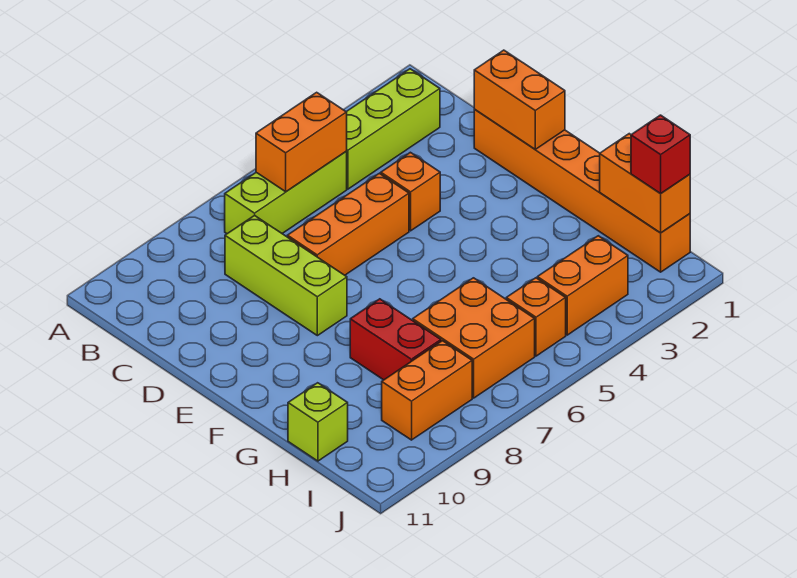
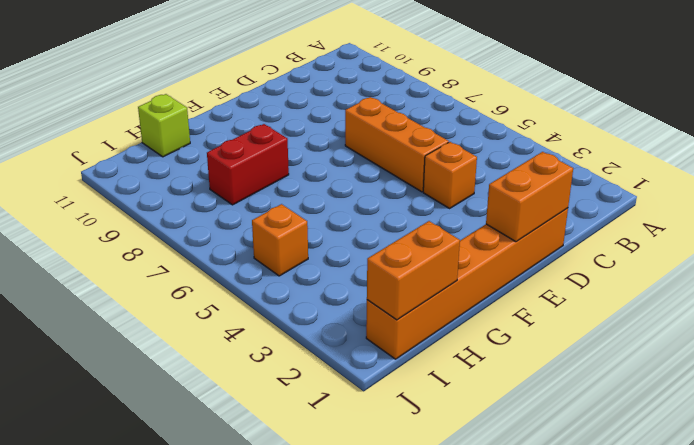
none -> lime brick B2:B4 level 1
none -> lime brick B5:B7 level 1
none -> lime brick C8:E8 level 1

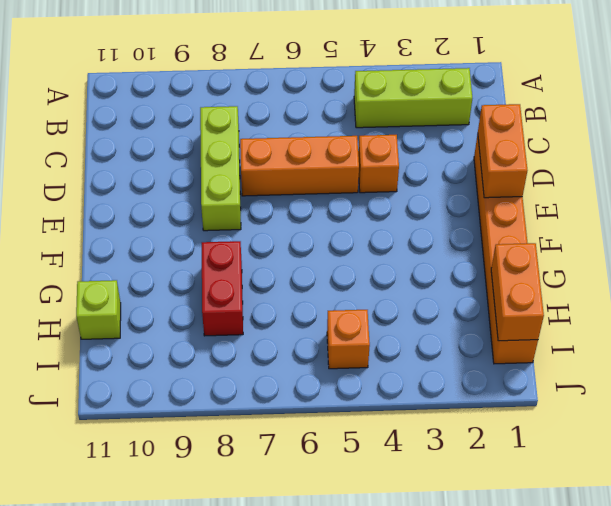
none -> lime brick B5:B7 level 1
none -> orange brick H6:I7 level 1
none -> orange brick I3:I4 level 1

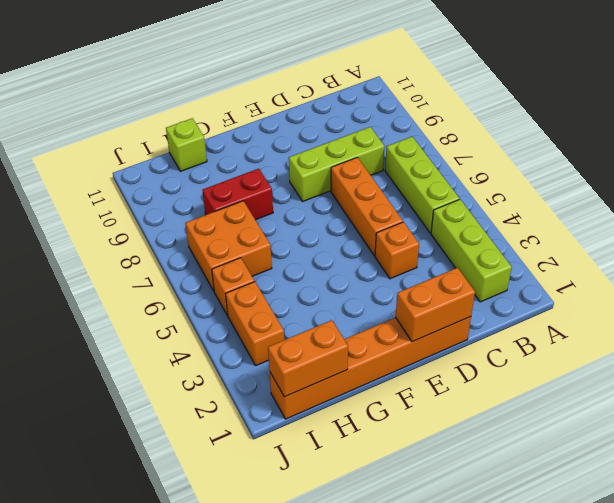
none -> orange brick I8:I9 level 1
none -> orange brick B5:B6 level 2
none -> red brick I1 level 3

